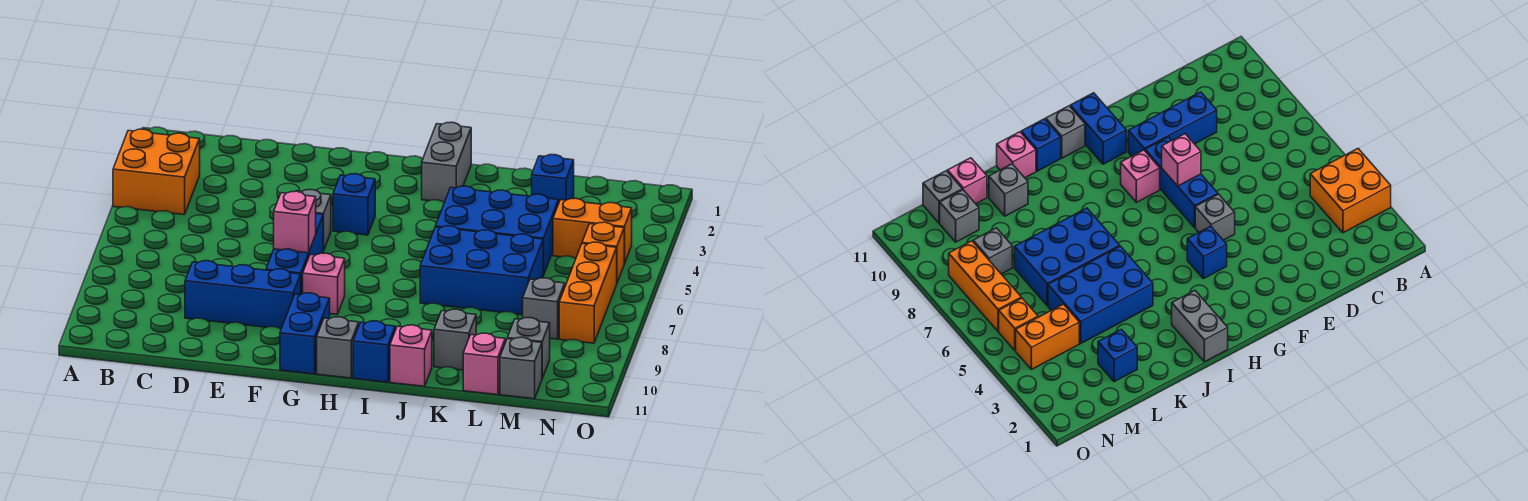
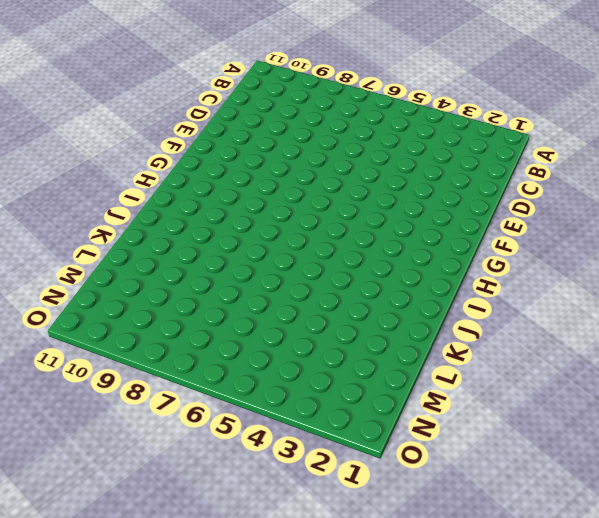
none -> orange brick A3:B4 level 1
none -> blue brick D9:F9 level 1
none -> grey brick F5 level 1

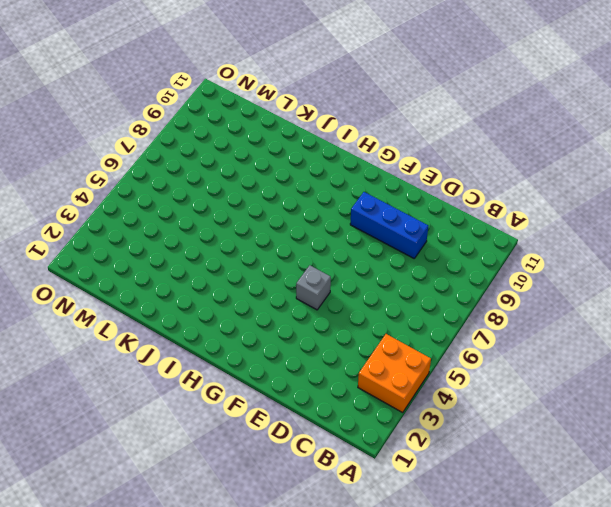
none -> blue brick F6:F8 level 1
none -> blue brick G4 level 1
none -> pink brick G8 level 1

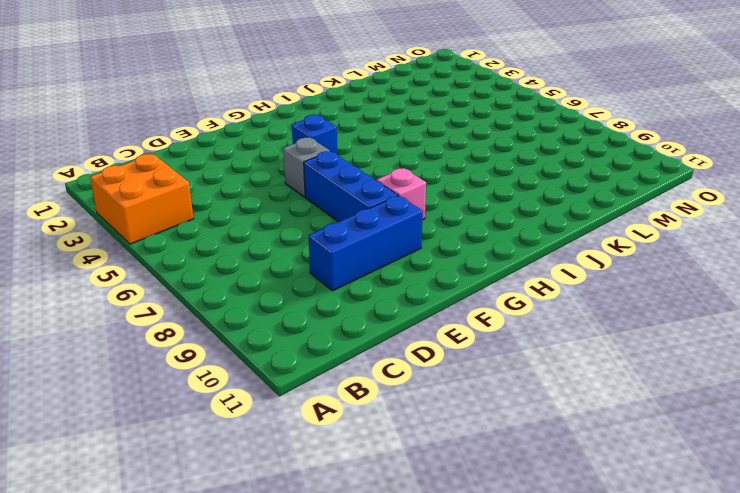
none -> blue brick G10:G11 level 1
none -> grey brick H11 level 1
none -> grey brick I1:I2 level 1

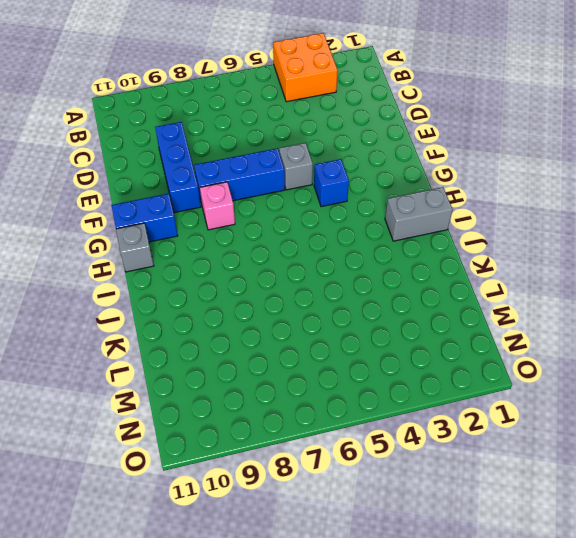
none -> blue brick I11 level 1
none -> blue brick J4:L5 level 1
none -> blue brick J6:L7 level 1

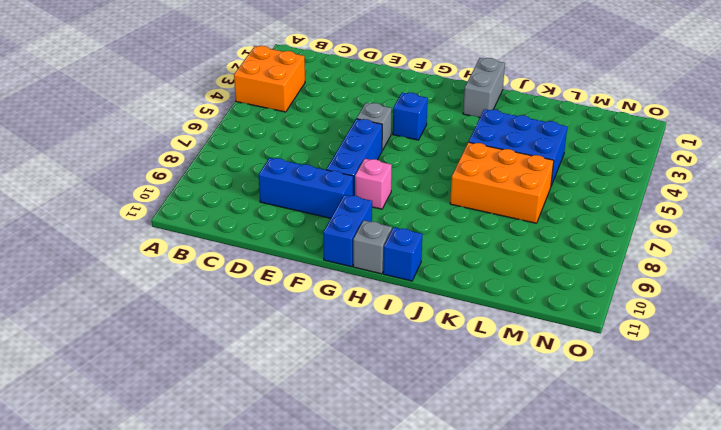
orange brick J6:L7 level 1 -> blue brick J6:L7 level 1
none -> pink brick J11 level 1
none -> grey brick K10 level 1
none -> blue brick L2 level 1

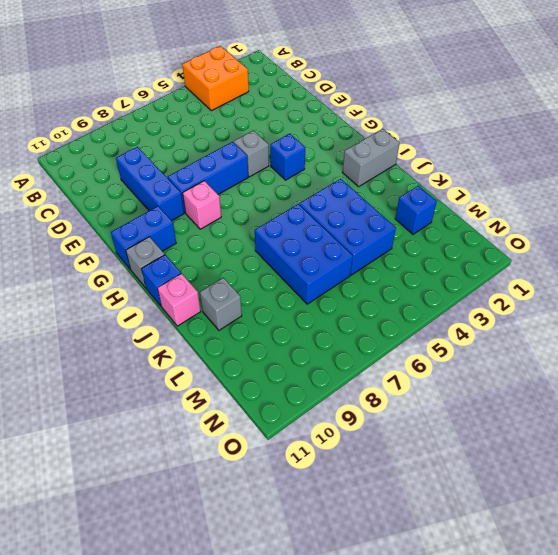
none -> pink brick L11 level 1
none -> orange brick M4:N4 level 1
none -> grey brick M8 level 1

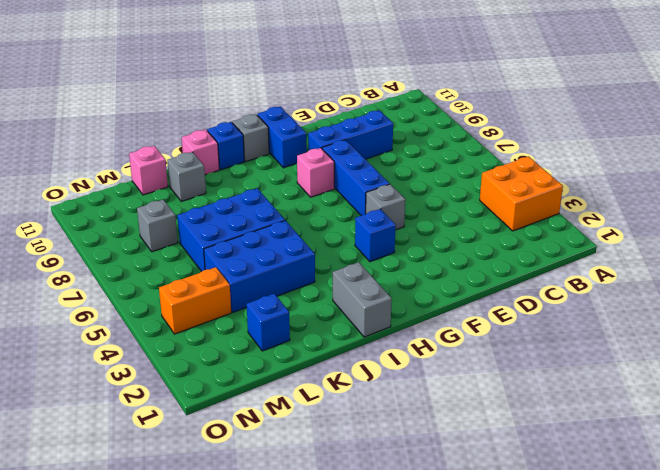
none -> grey brick M10 level 1
none -> grey brick M11 level 1
none -> orange brick N5 level 1

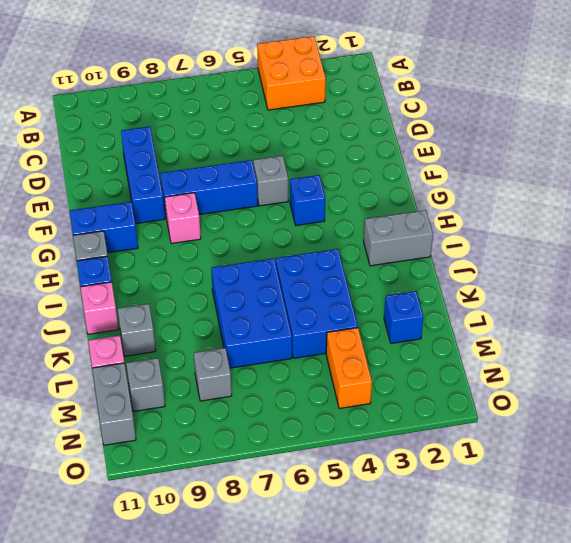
grey brick M11:N11 level 1 -> grey brick M11 level 1
none -> orange brick N5 level 1
none -> orange brick N6:N8 level 1
none -> pink brick F7 level 2

